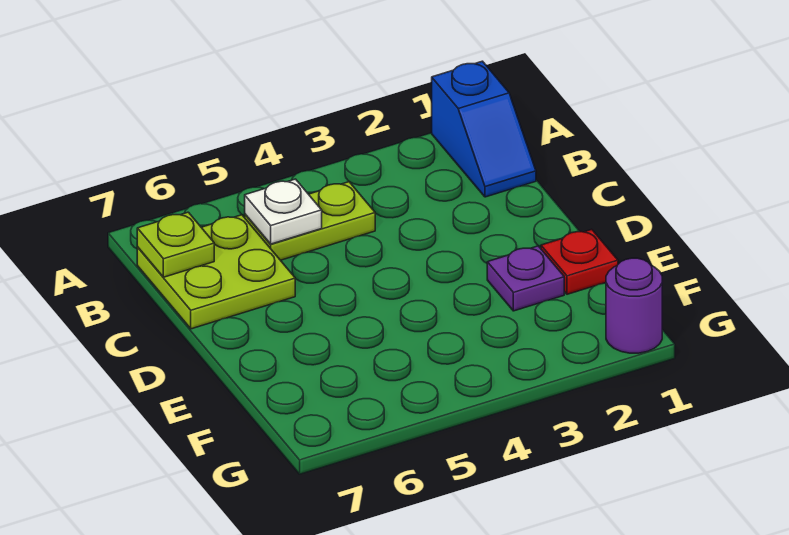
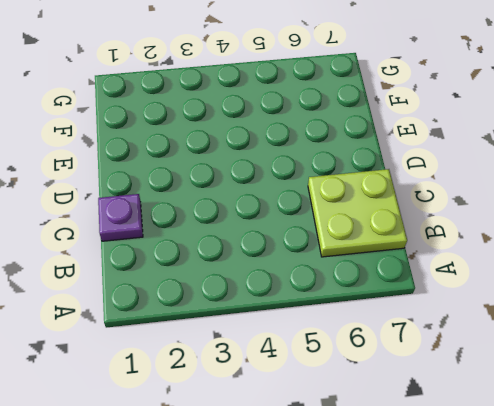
purple plate C1 level 1 -> purple plate E2 level 1
none -> blue slope A1:B1 level 1 top A
none -> lime plate B4:B5 level 1

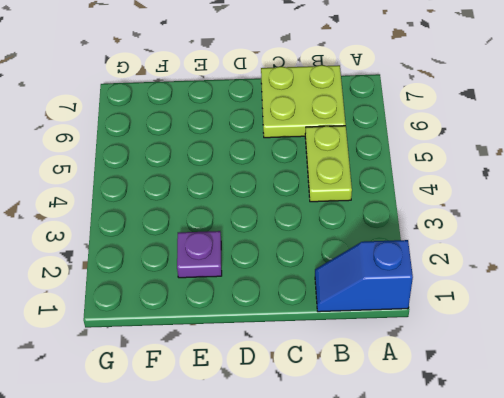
none -> red plate E1 level 1
none -> purple round brick G1 level 1

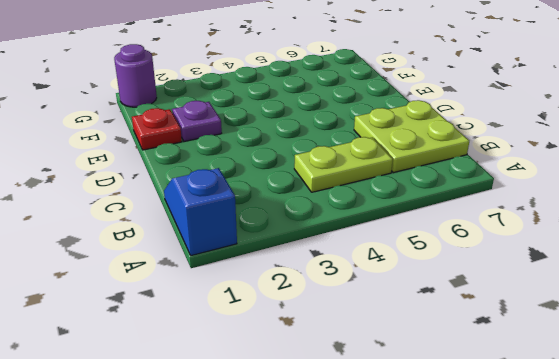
none -> white plate B5 level 2
none -> lime plate B7 level 2

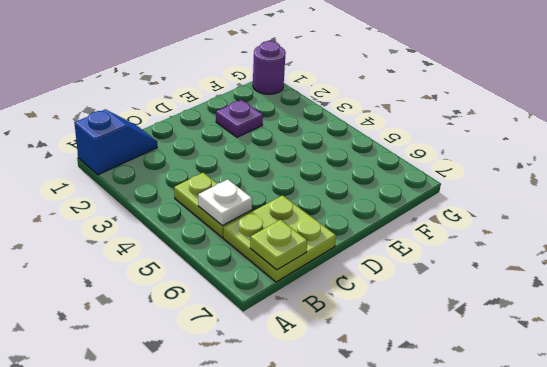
none -> red plate E1 level 1

